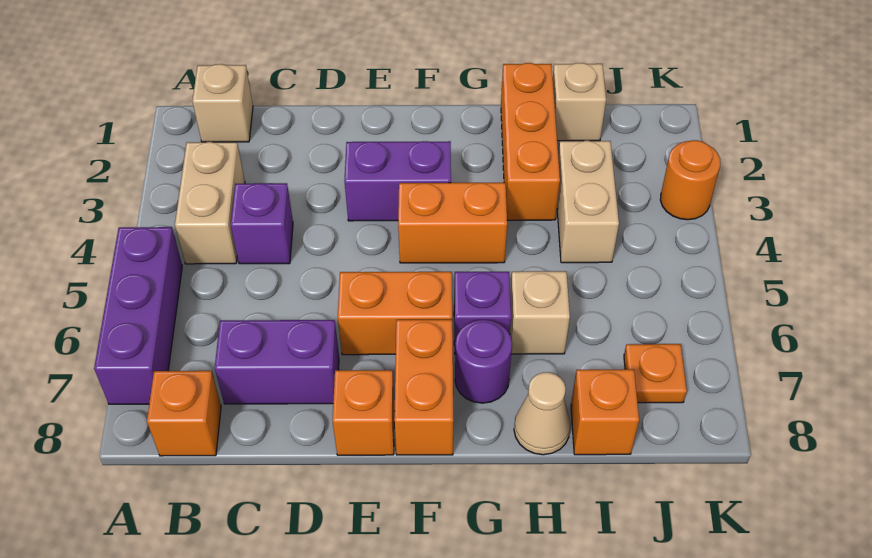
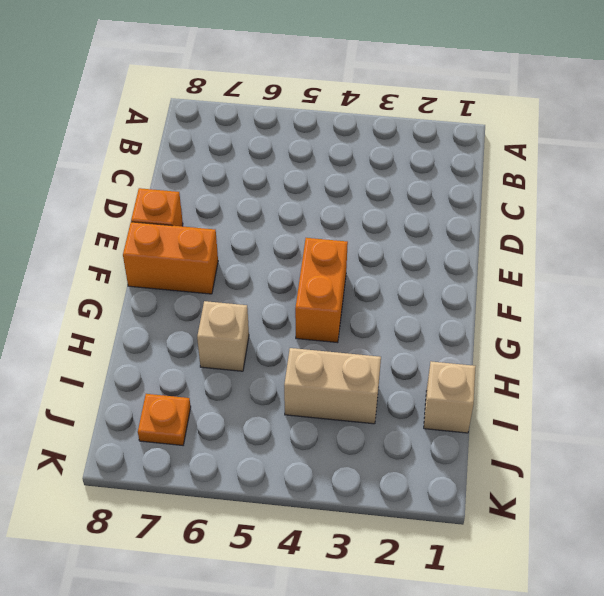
none -> purple brick A5:A7 level 1
none -> tan brick B1 level 1
none -> tan brick B3:B4 level 1

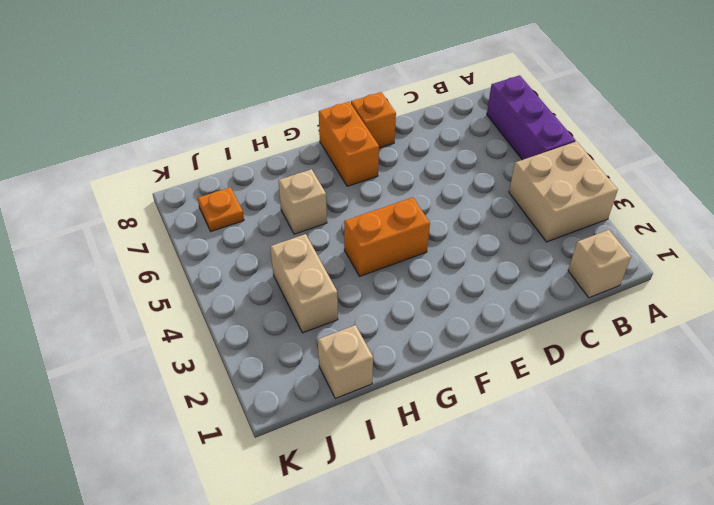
tan brick A3:B4 level 1 -> tan brick B3:B4 level 1
none -> orange brick B8 level 1
none -> purple brick C4 level 1
none -> purple brick C7:D7 level 1

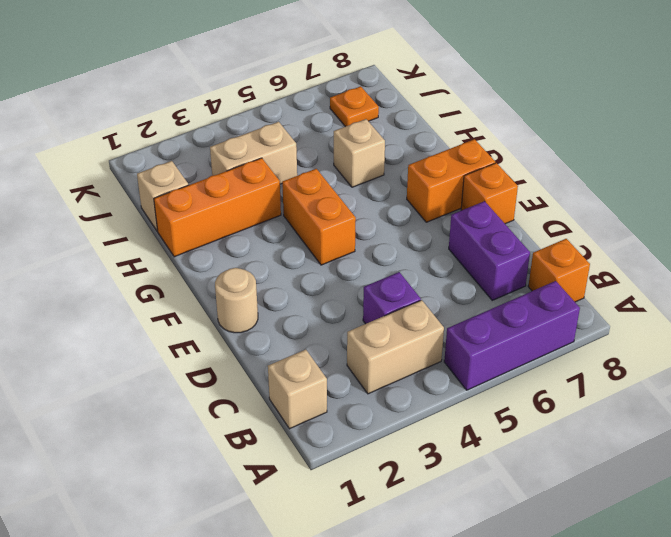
tan round brick E1 level 1 -> none
none -> purple brick E3:F3 level 1
none -> orange brick E6:F6 level 1
none -> purple brick G6 level 1

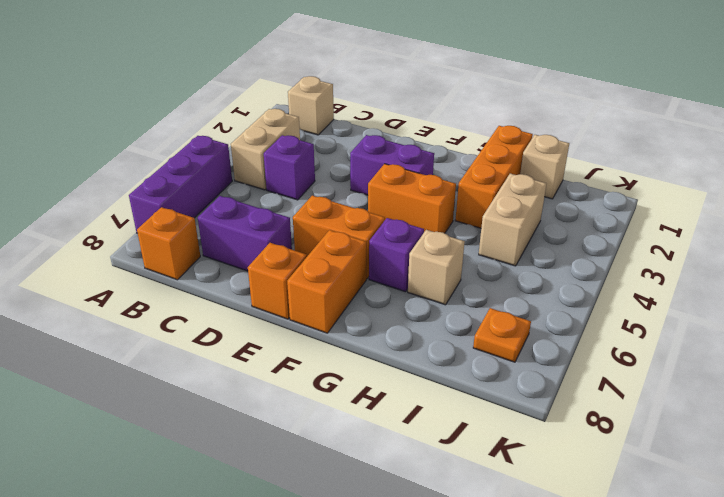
none -> purple round brick G7 level 1
none -> tan cone H8 level 1
none -> orange brick I8 level 1

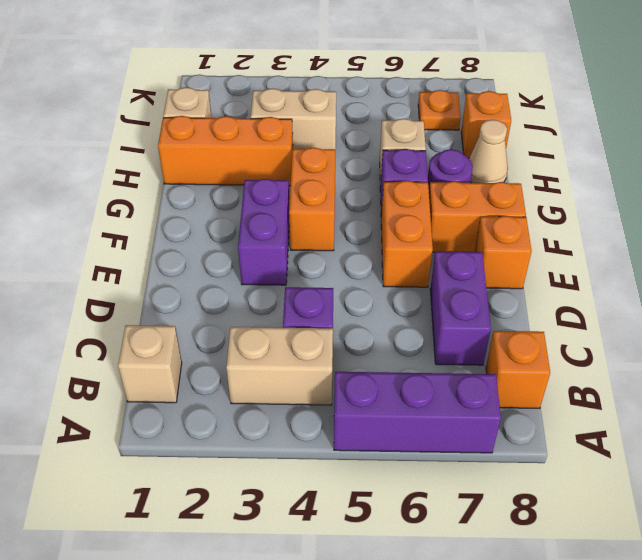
none -> orange round brick K3 level 1

